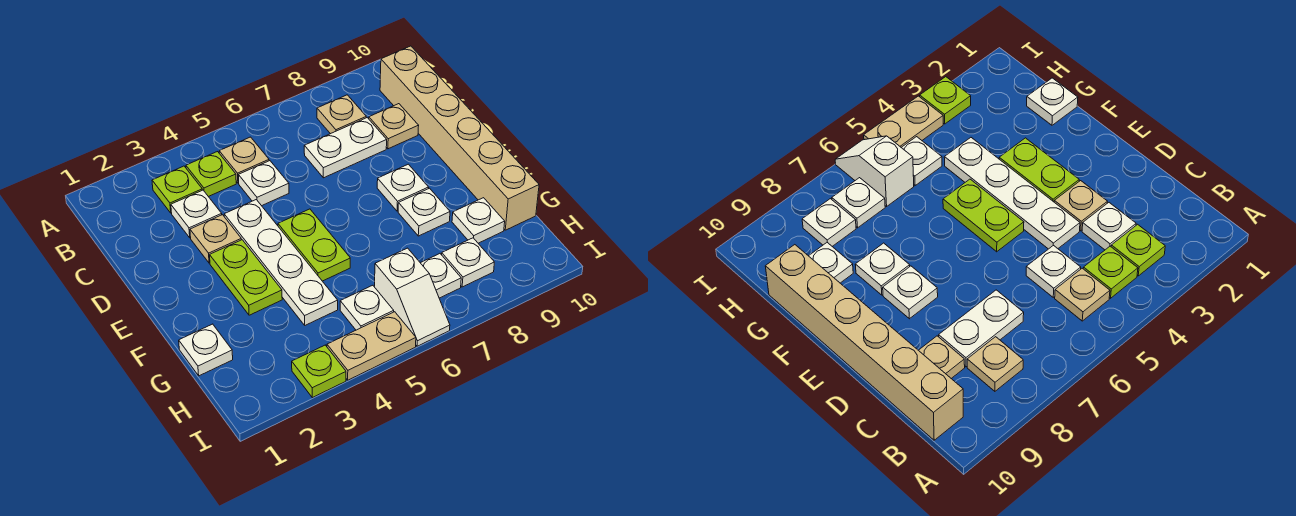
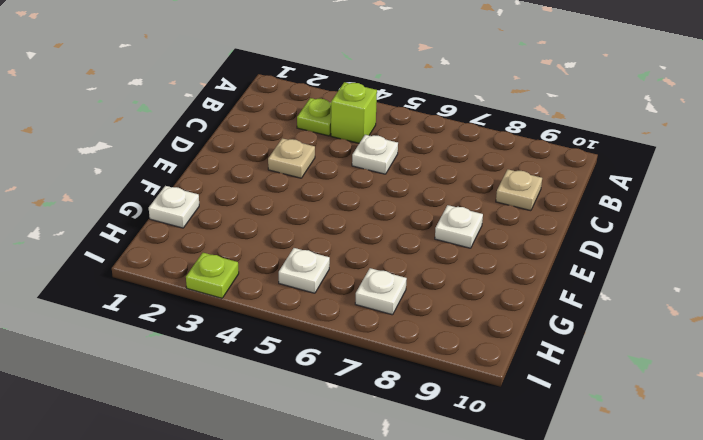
lime brick B4 level 1 -> lime plate B4 level 1
none -> tan plate B5 level 1
none -> tan plate B8 level 1
none -> tan brick B10:G10 level 1

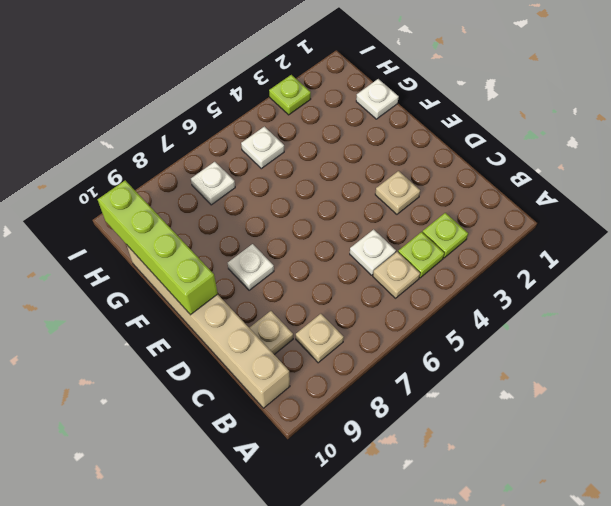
lime brick E10:H10 level 2 -> none
none -> white plate C3 level 1
none -> white plate C7:C8 level 1
none -> white plate D4:G4 level 1

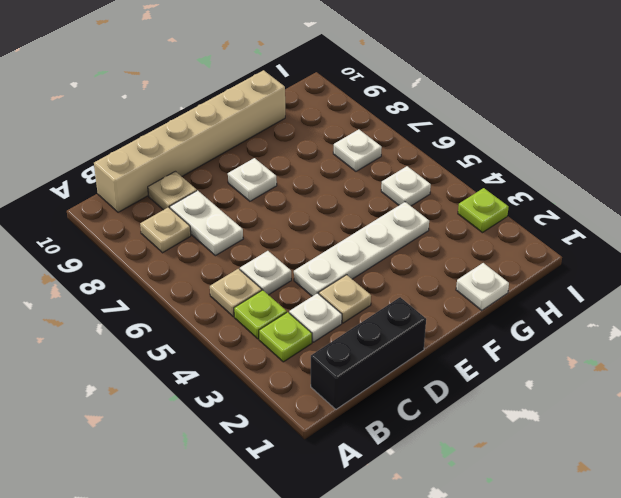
black brick B1:D1 level 1 -> none
none -> lime plate E3:F3 level 1
none -> lime plate E5:F5 level 1
none -> white plate F8 level 1

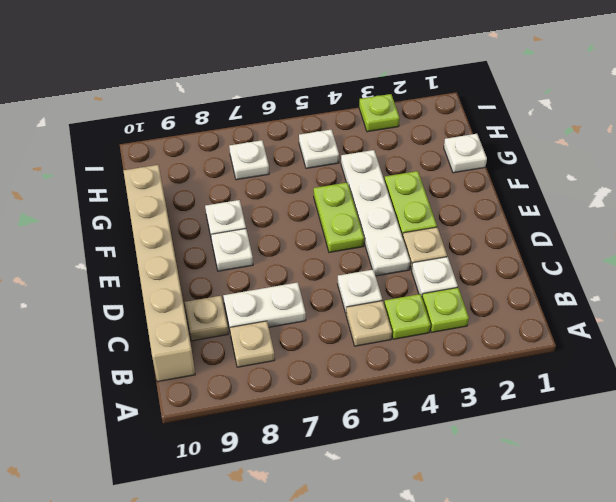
none -> white plate G9 level 1
none -> white slope H6:I6 level 1 top H
none -> white plate H8 level 1

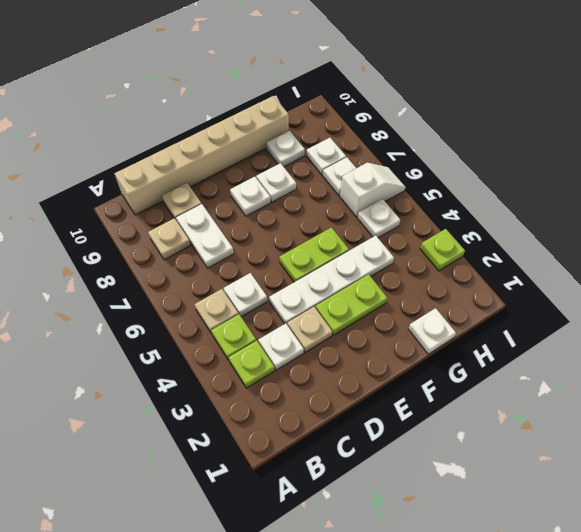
none -> tan plate I4:I5 level 1

